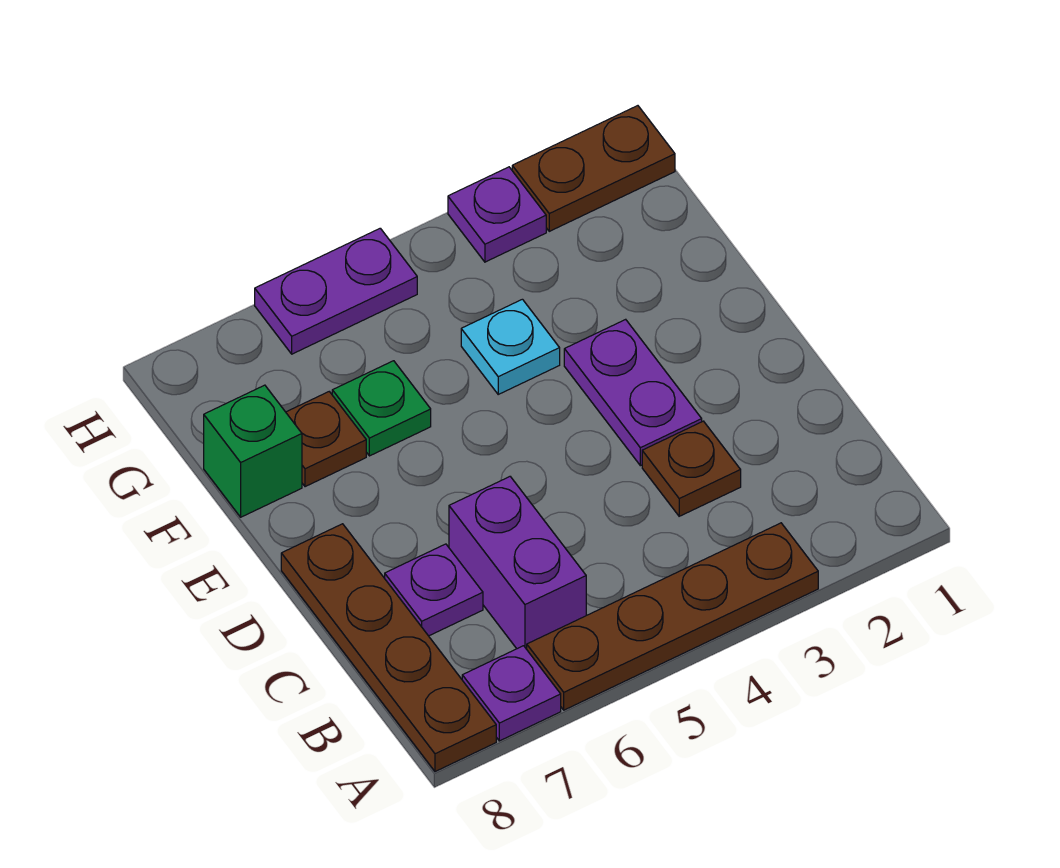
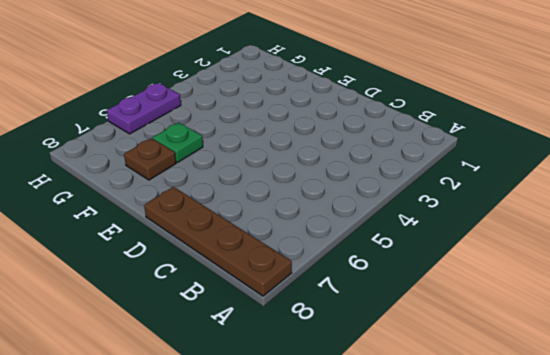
none -> brown plate A3:A6 level 1
none -> purple plate A7 level 1
none -> purple brick B6:C6 level 1

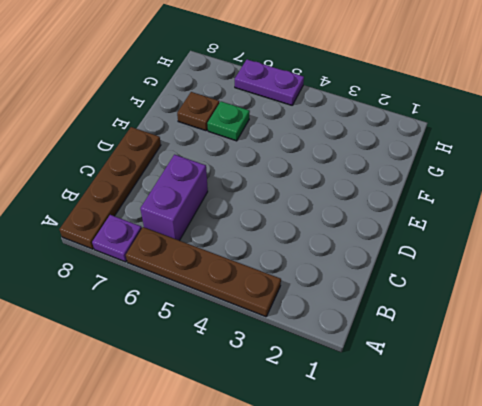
none -> brown plate C3 level 1
none -> purple plate C7 level 1
none -> purple plate D3:E3 level 1

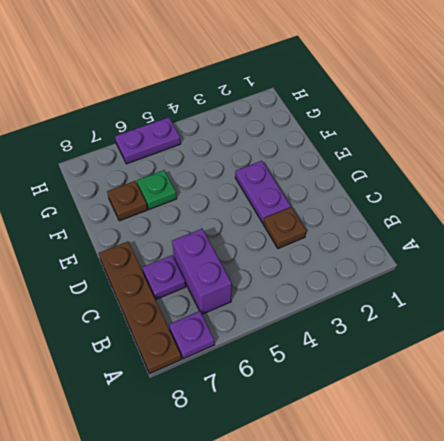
none -> brown plate A3:A6 level 1
none -> cyan plate F4 level 1
none -> green brick F8 level 1

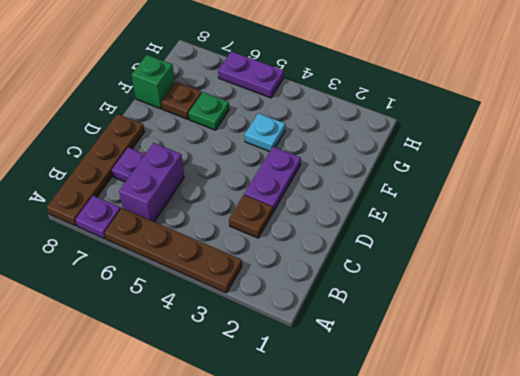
none -> brown plate H1:H2 level 1
none -> purple plate H3 level 1

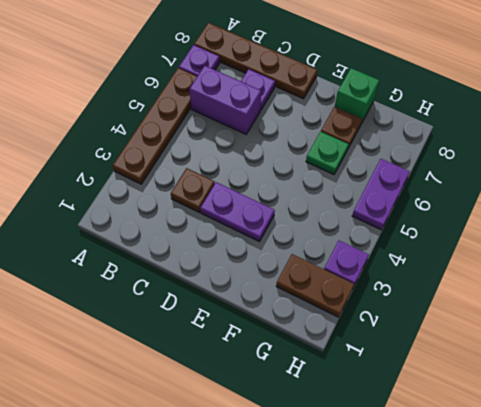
brown plate G2:H2 level 1 -> brown plate H1:H2 level 1
none -> cyan plate F4 level 1

